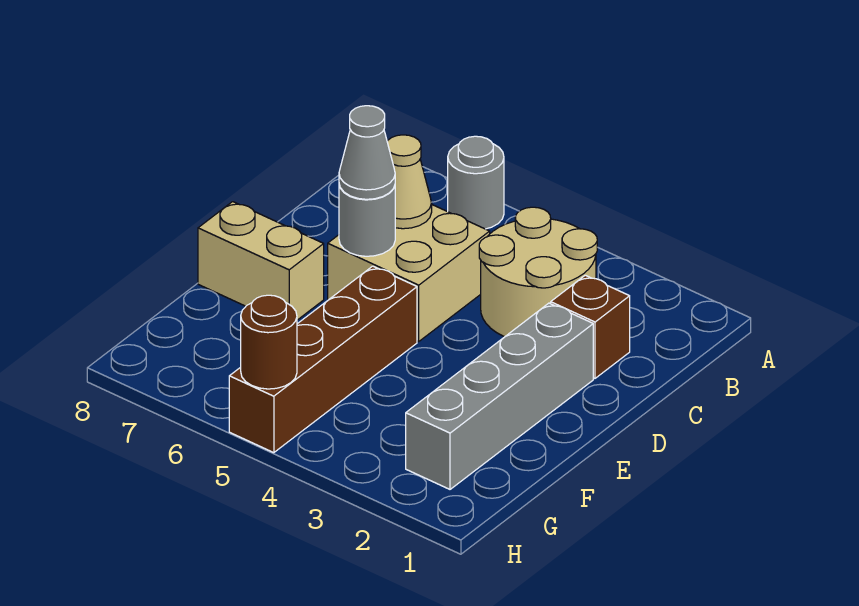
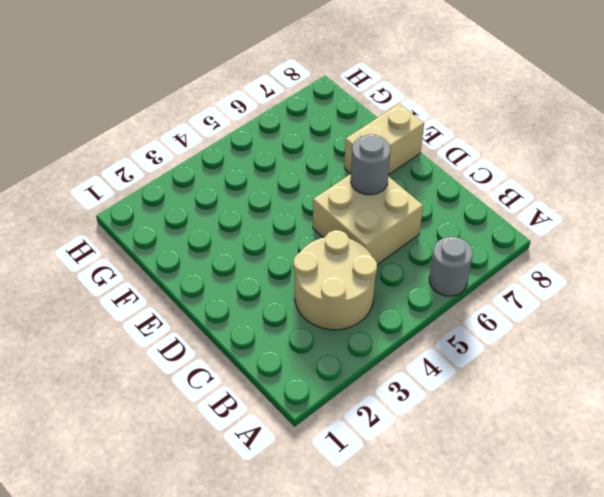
none -> brown brick C2 level 1
none -> grey brick D2:G2 level 1

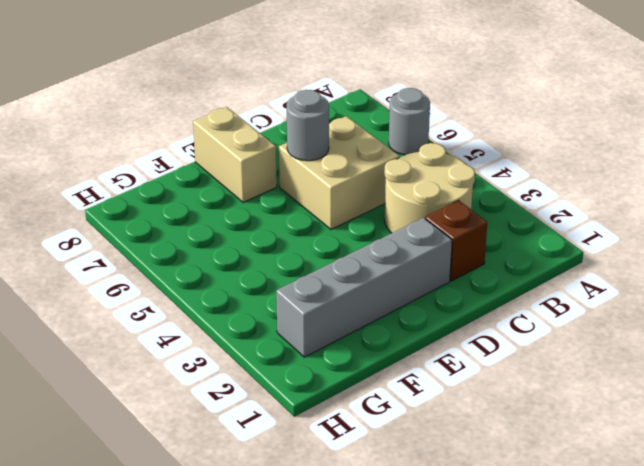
none -> brown brick E5:H5 level 1
none -> tan cone C6 level 2

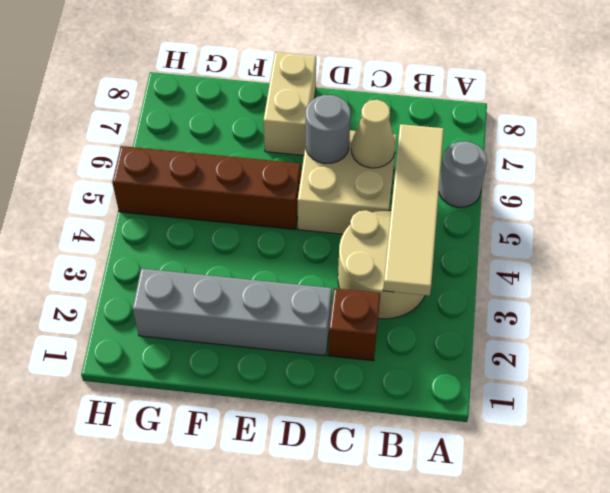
tan tile B3:B6 level 2 -> none
none -> brown round brick H5 level 2
none -> grey cone D6 level 3

